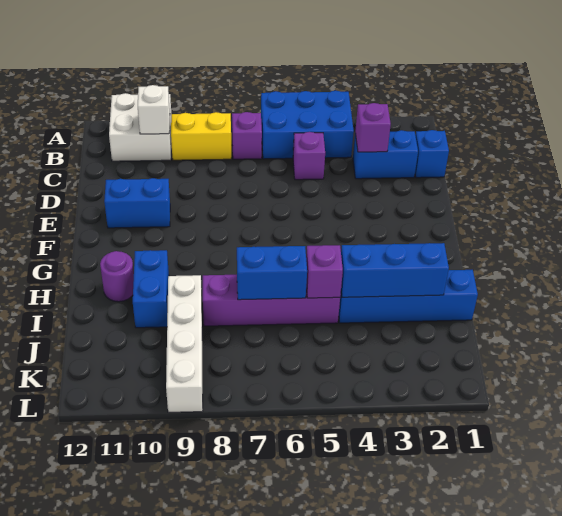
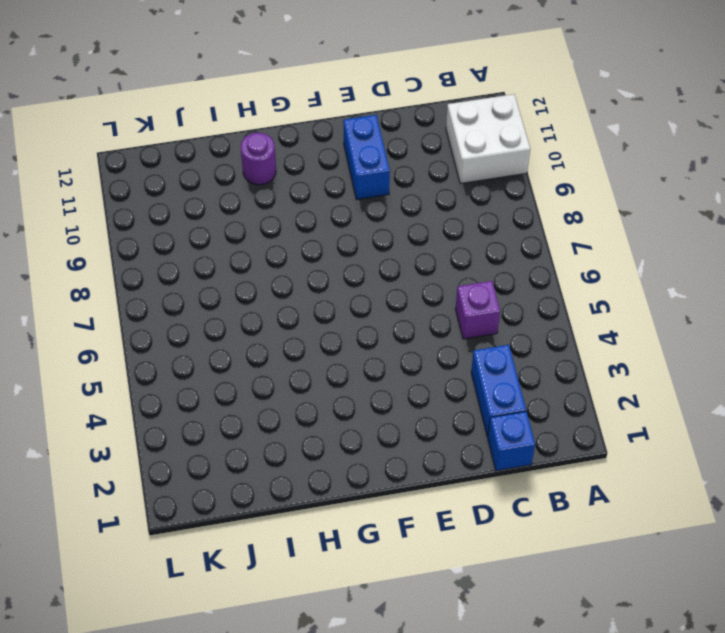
none -> blue brick A4:B6 level 1
none -> purple brick B7 level 1
none -> yellow brick B8:B9 level 1

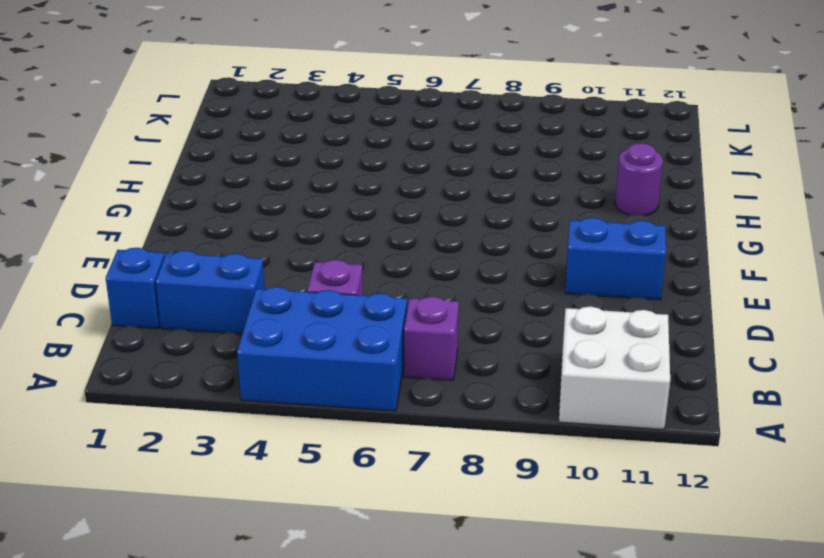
none -> yellow brick B8:B9 level 1
none -> blue brick H10:I10 level 1
none -> blue brick I1:I4 level 1

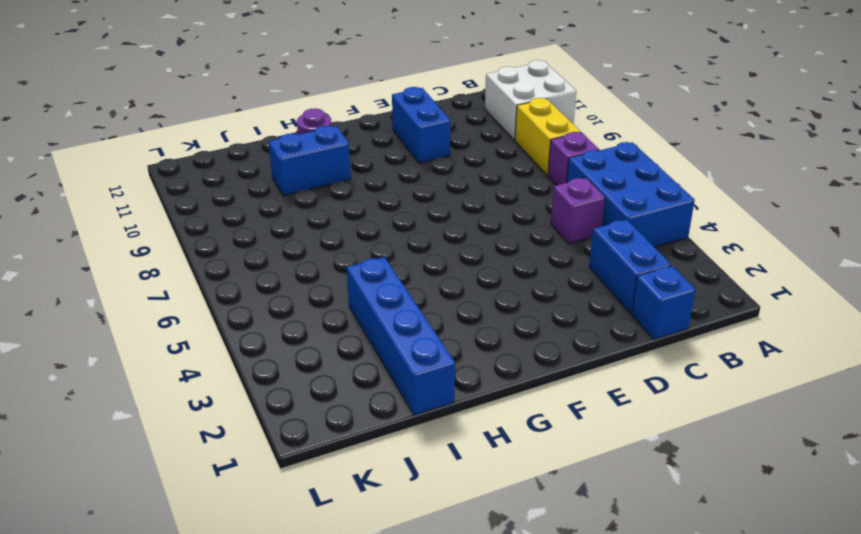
none -> purple brick I5:I8 level 1
none -> white brick I9:L9 level 1
none -> white brick B10 level 2

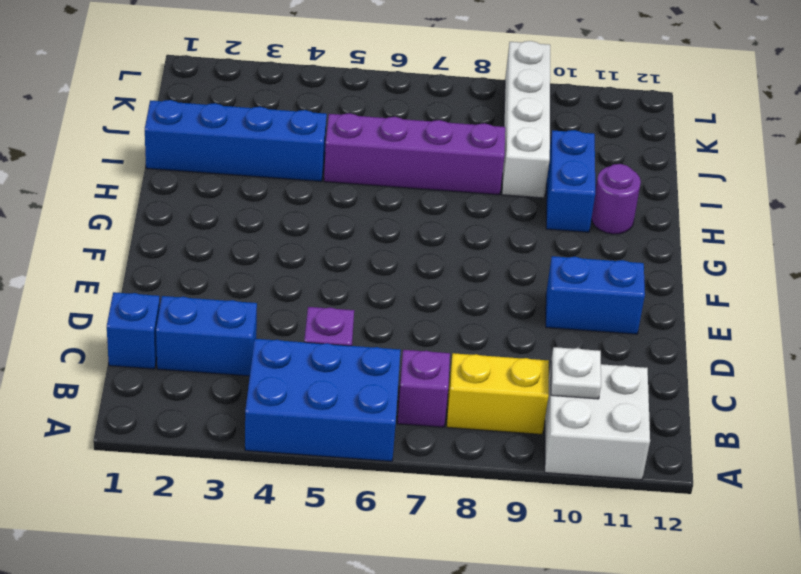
white plate B10 level 2 -> white brick B10 level 2
none -> purple brick C3 level 2
none -> blue brick I2:I4 level 2
none -> purple brick I5 level 2

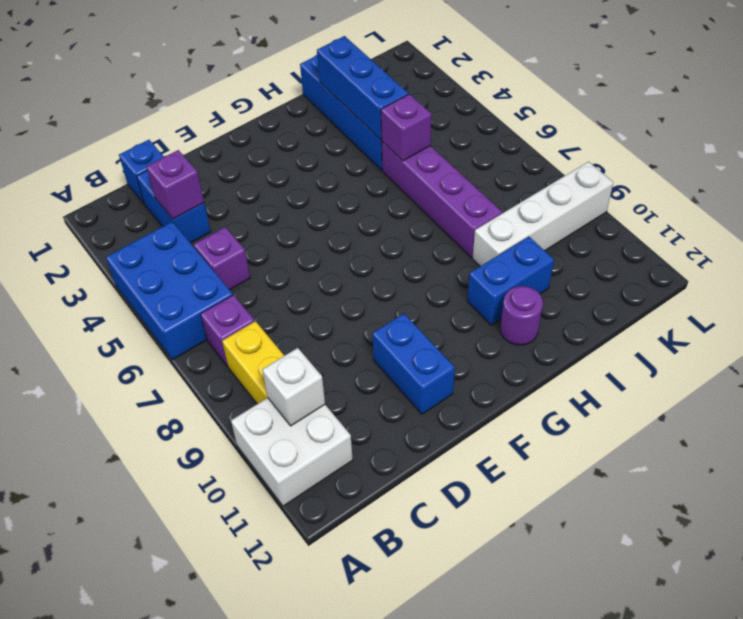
none -> blue brick I6:I7 level 2

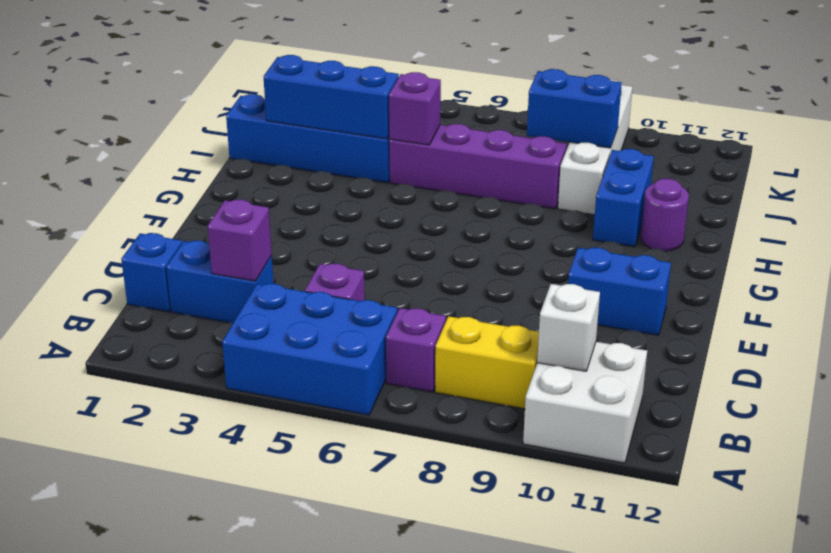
blue brick J8:J9 level 2 -> blue brick I6:I7 level 2

